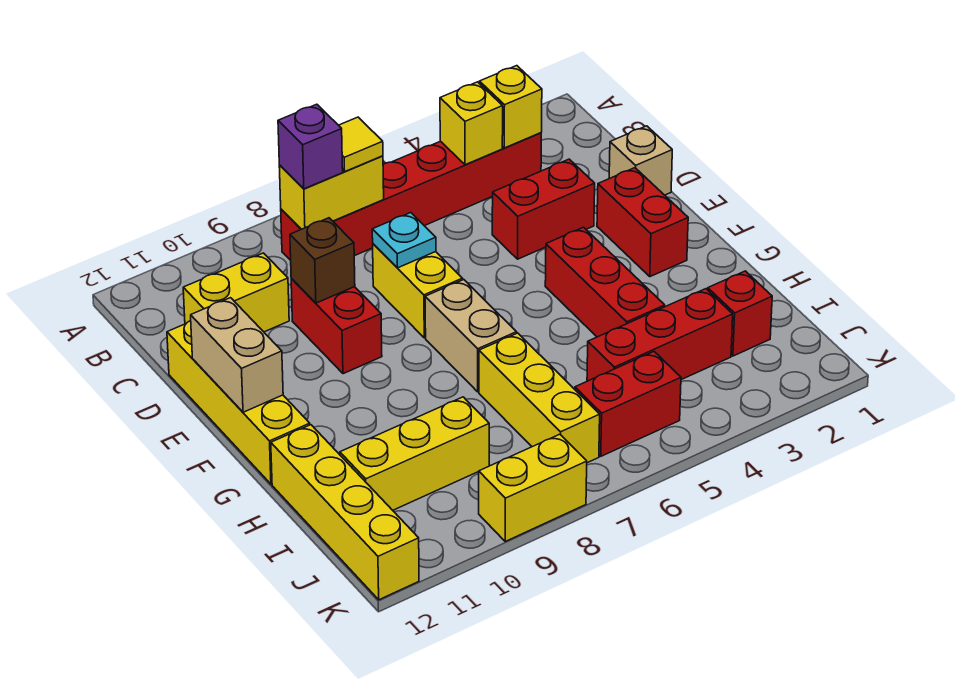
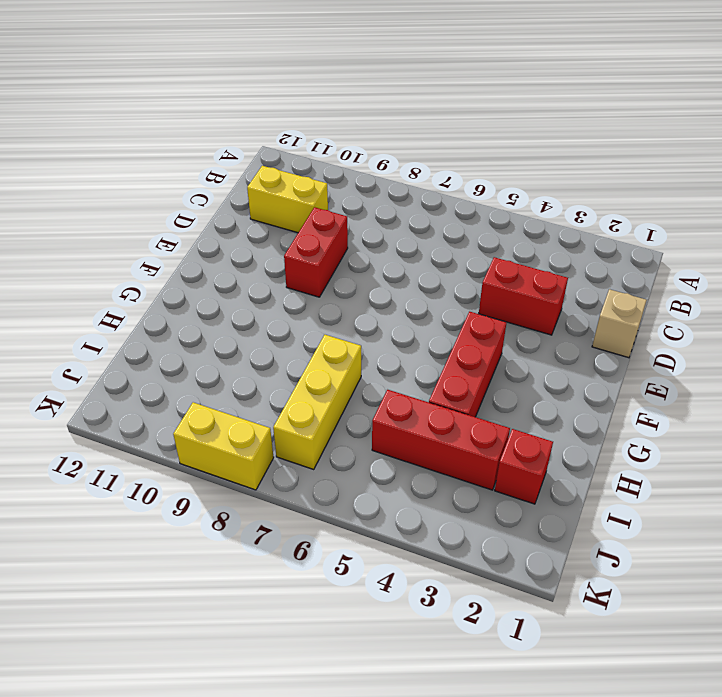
none -> red brick B3:B8 level 1
none -> yellow brick D7:E7 level 1
none -> yellow brick D12:G12 level 1

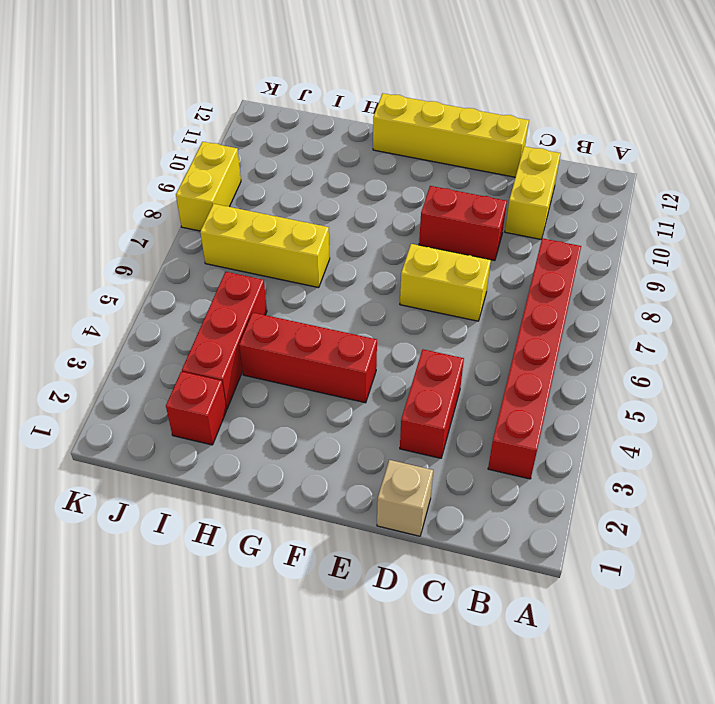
none -> red brick E2:F2 level 1
none -> tan brick F7:G7 level 1
none -> yellow brick H12:K12 level 1

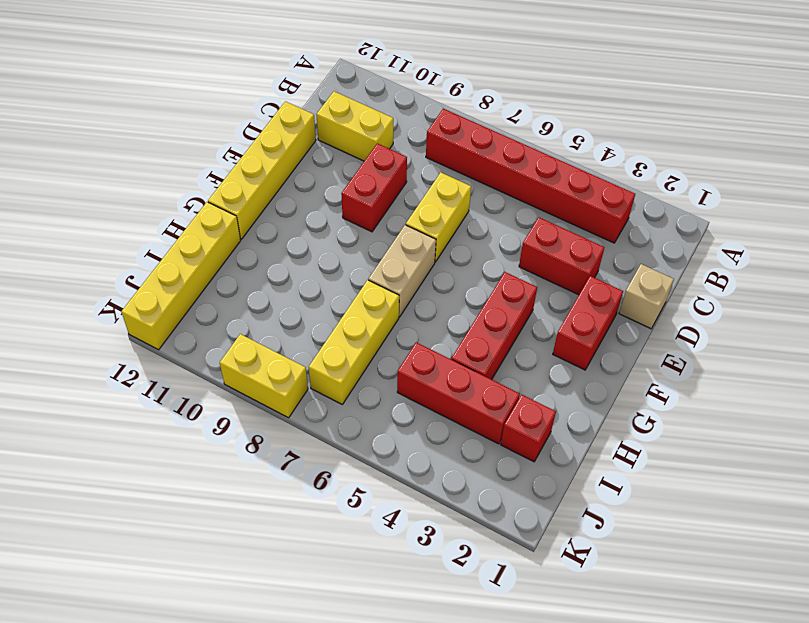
none -> yellow brick I9:I11 level 1
none -> red brick J5:J6 level 1
none -> yellow brick B3 level 2

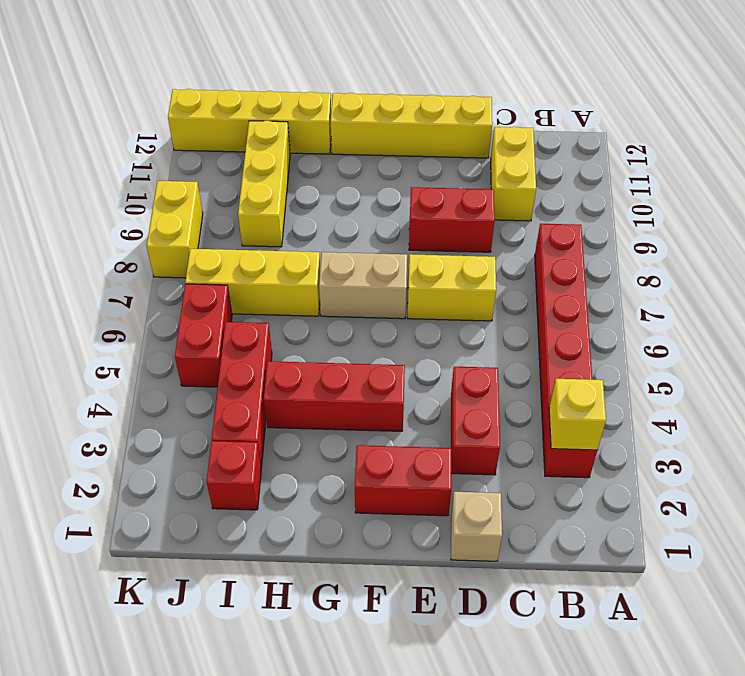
none -> yellow brick B4 level 2
none -> yellow brick B7:B8 level 2
none -> cyan plate D7 level 2

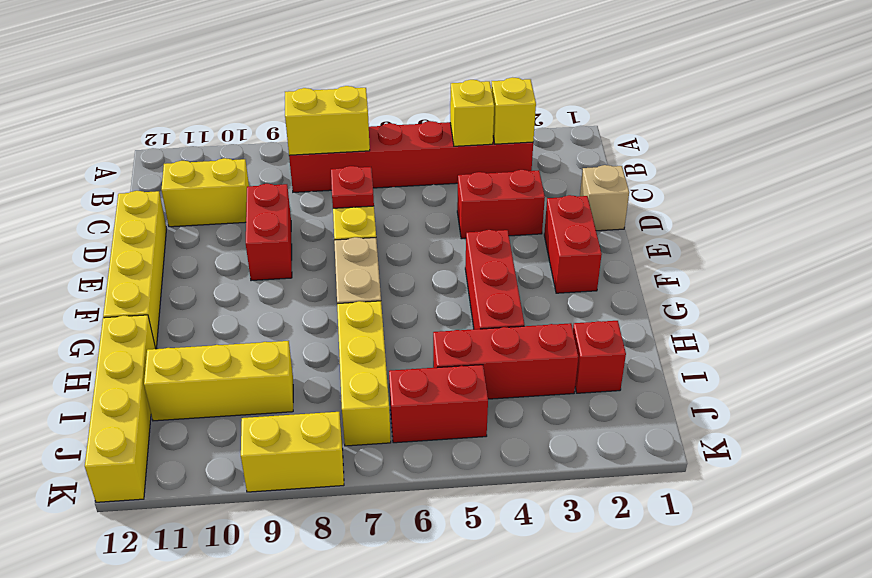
red plate D7 level 2 -> cyan plate D7 level 2
none -> brown brick D9 level 2
none -> tan brick E12:F12 level 2
none -> yellow tile B7 level 3

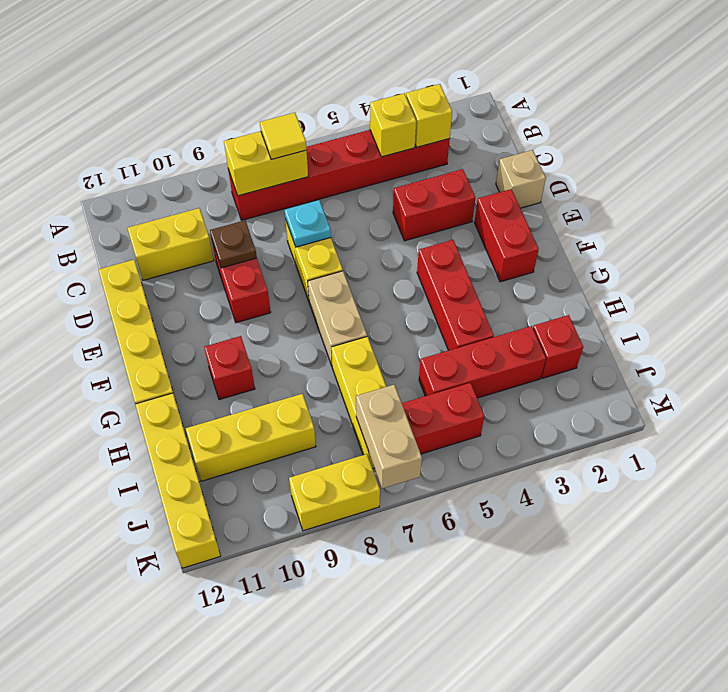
brown plate D9 level 2 -> brown brick D9 level 2
red brick G10 level 1 -> none
tan brick J7:K7 level 2 -> tan brick E12:F12 level 2
none -> purple brick B8 level 3

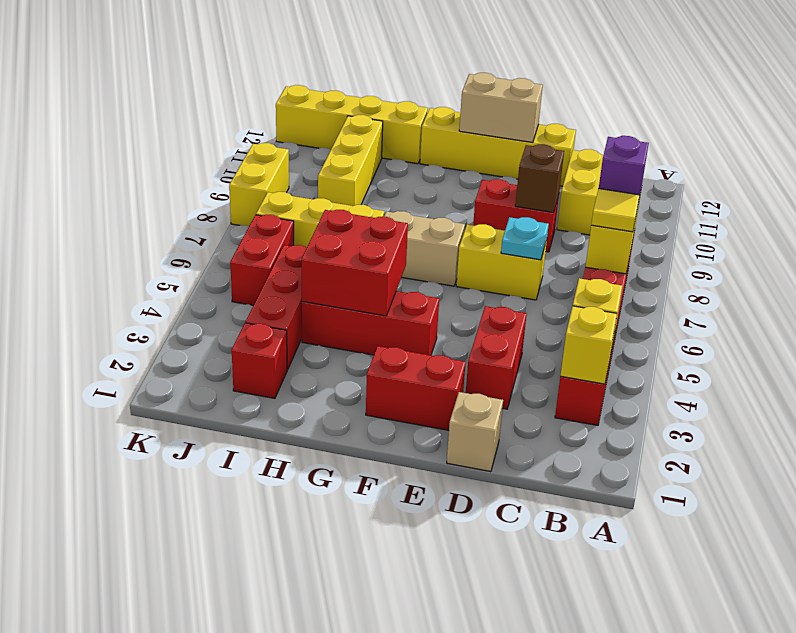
red brick G4:H5 level 2 -> none

